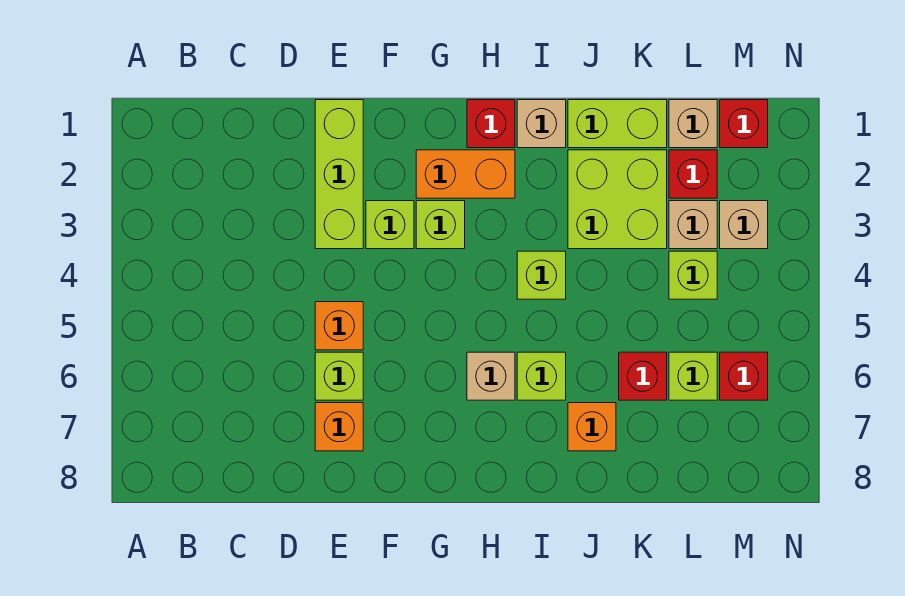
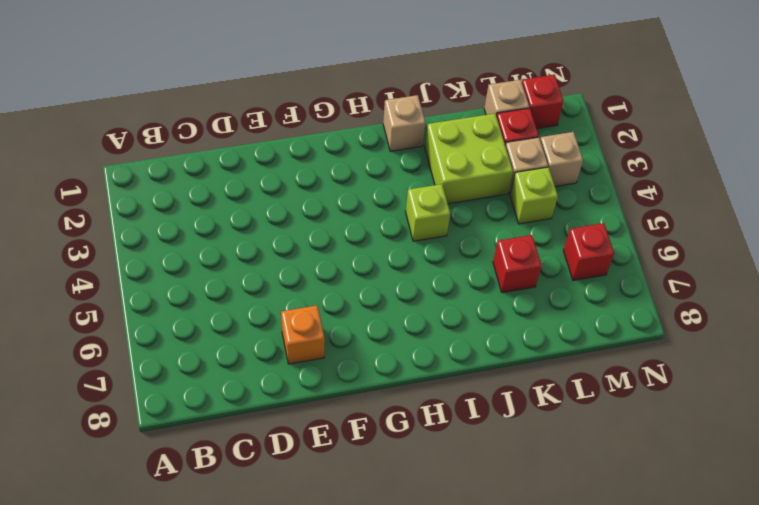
none -> lime brick E1:E3 level 1
none -> orange brick E5 level 1
none -> lime brick E6 level 1

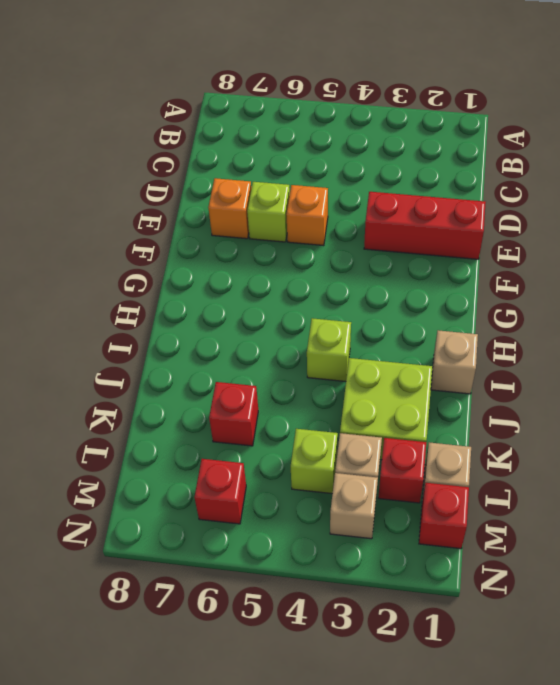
red brick E1:E3 level 1 -> lime brick E1:E3 level 1
none -> lime brick F3 level 1
none -> orange brick G2:H2 level 1
none -> lime brick G3 level 1

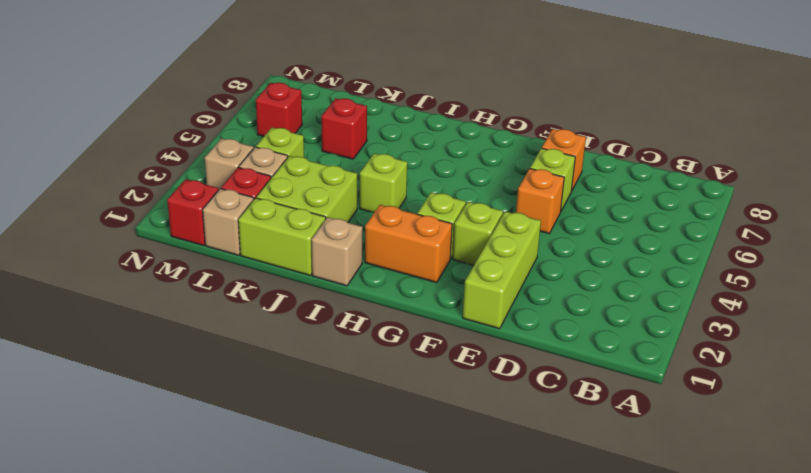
none -> red brick H1 level 1
none -> tan brick H6 level 1
none -> lime brick I6 level 1

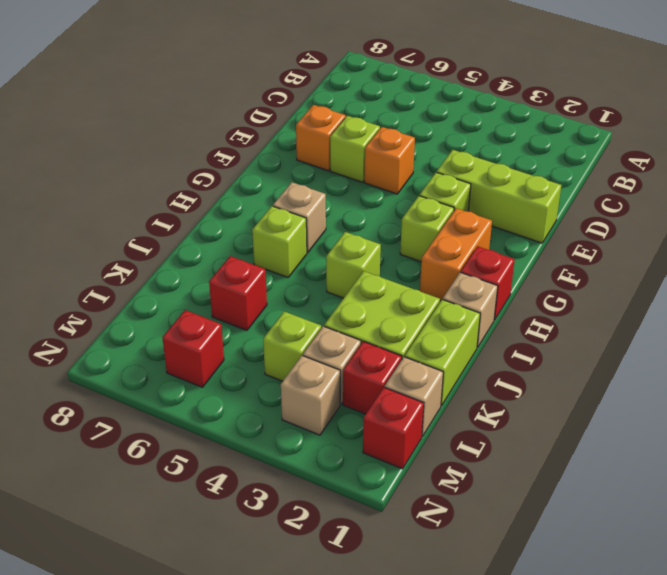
none -> orange brick J7 level 1
none -> lime brick L6 level 1

